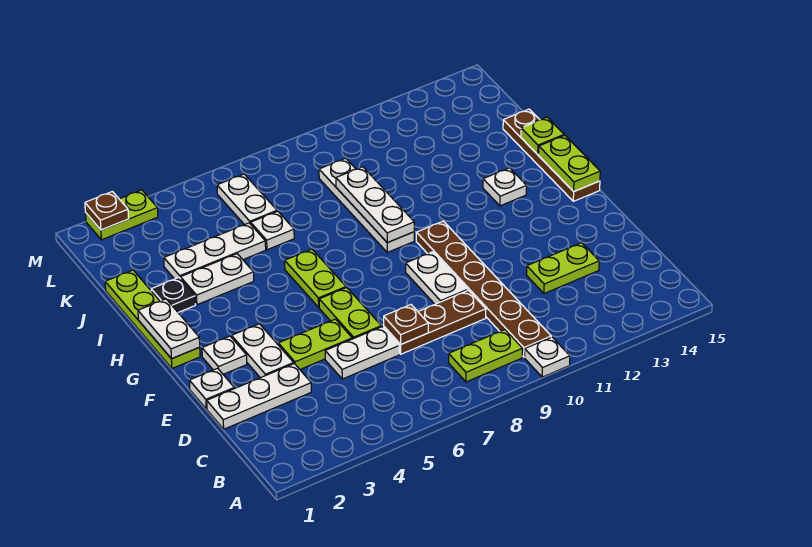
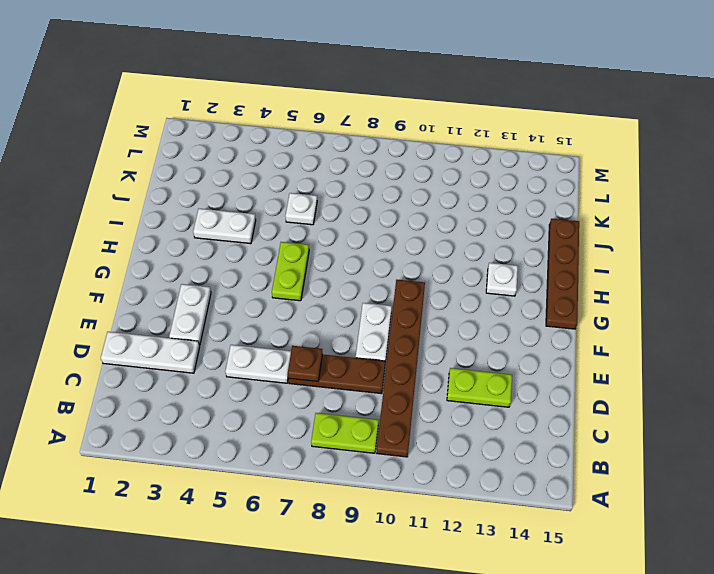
none -> white plate A10 level 1
none -> white plate E1 level 1
none -> lime plate E4:E5 level 1
none -> lime plate E6:F6 level 1

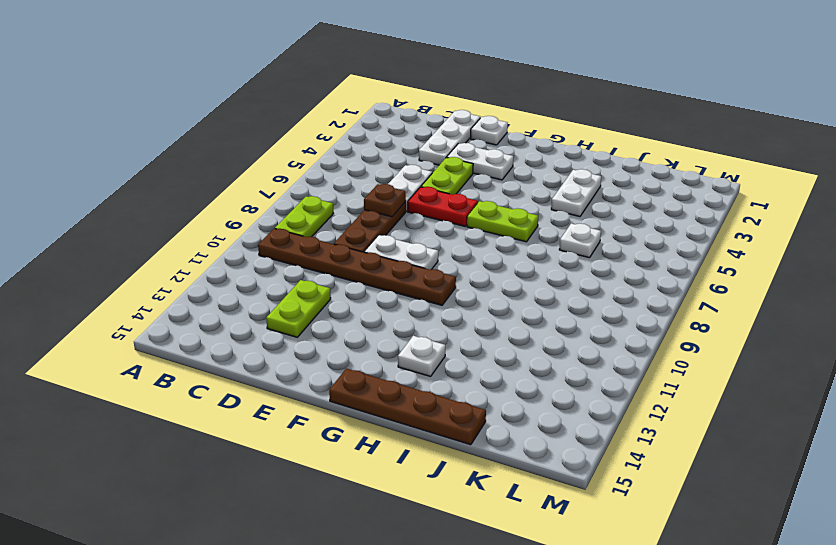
red plate E6:F6 level 1 -> lime plate E6:F6 level 1
none -> white plate A10 level 1
none -> white plate F2 level 1
none -> lime plate G1:J1 level 1
none -> white plate H9:K9 level 1

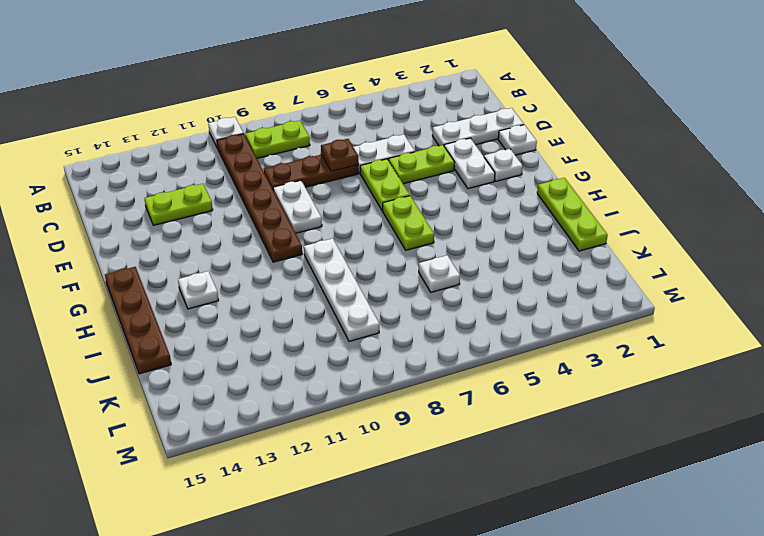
lime plate H1:J1 level 1 -> lime plate G1:J1 level 1
none -> black plate I2 level 1
none -> white plate I3:I4 level 1
none -> white plate J3:J5 level 1
none -> white plate K6:L6 level 1

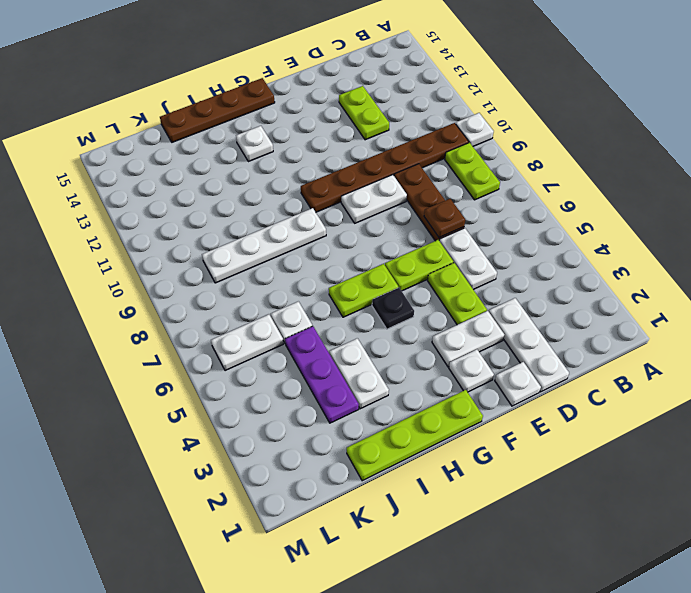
black plate G5 level 1 -> black plate I2 level 1
purple plate J3:J5 level 1 -> white plate J3:J5 level 1
none -> lime plate M2:M3 level 1
none -> white plate G1:H1 level 2
none -> lime plate G15:H15 level 2
none -> white plate H9:J9 level 2

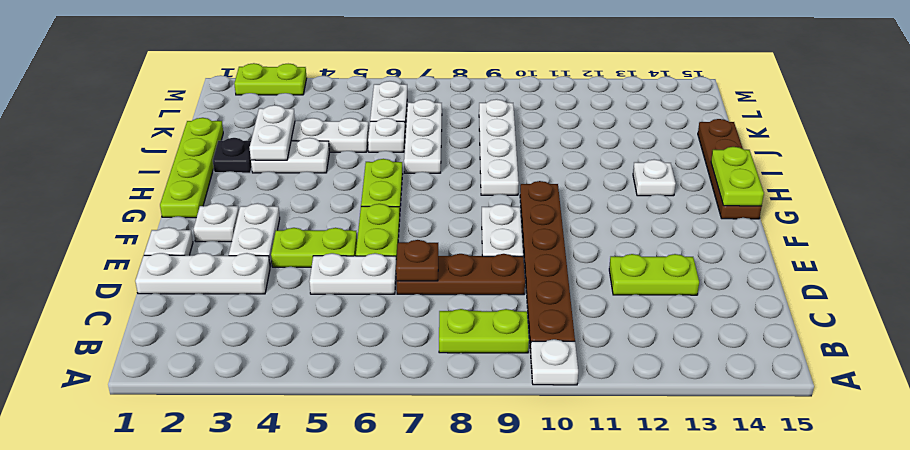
white plate I3:J3 level 2 -> white plate G1:H1 level 2
white plate I7:K7 level 1 -> white plate H9:J9 level 2
none -> lime plate I15 level 2
none -> brown plate M2 level 2

